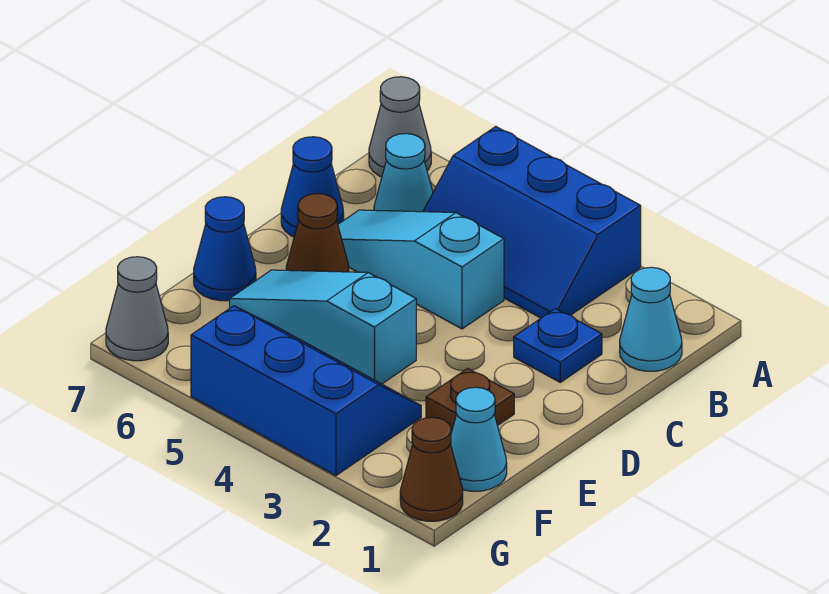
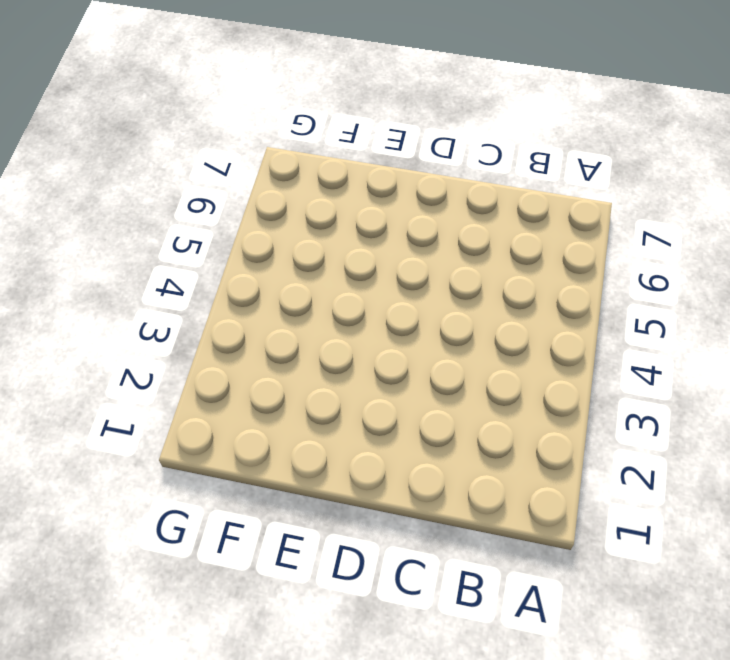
none -> blue slope A3:B5 level 1 top A
none -> grey cone A7 level 1
none -> cyan cone B1 level 1

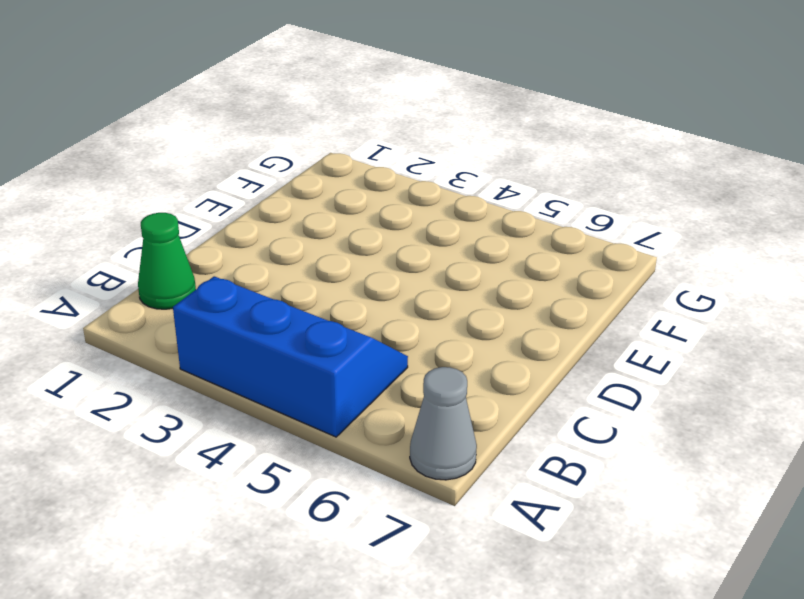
green cone B1 level 1 -> cyan cone B1 level 1
none -> cyan cone B6 level 1
none -> blue plate C2 level 1
none -> cyan slope C4:C6 level 1 top 4

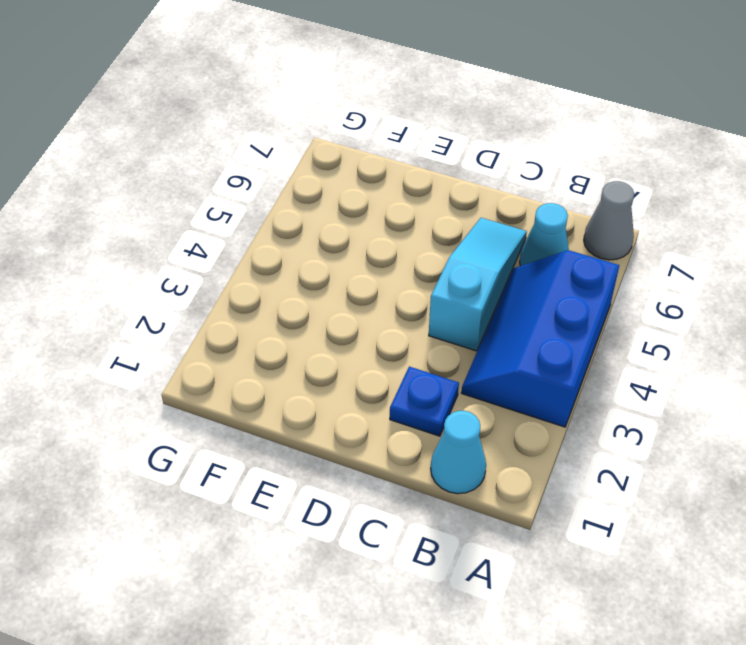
none -> blue cone C7 level 1
none -> brown cone D6 level 1
none -> brown plate E2 level 1

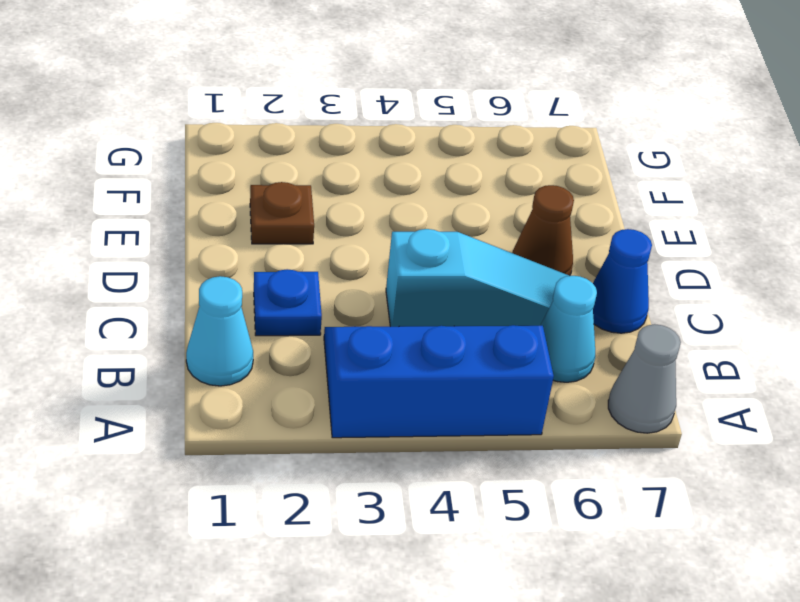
none -> cyan slope E4:E6 level 1 top 4
none -> blue cone E7 level 1
none -> cyan cone F1 level 1

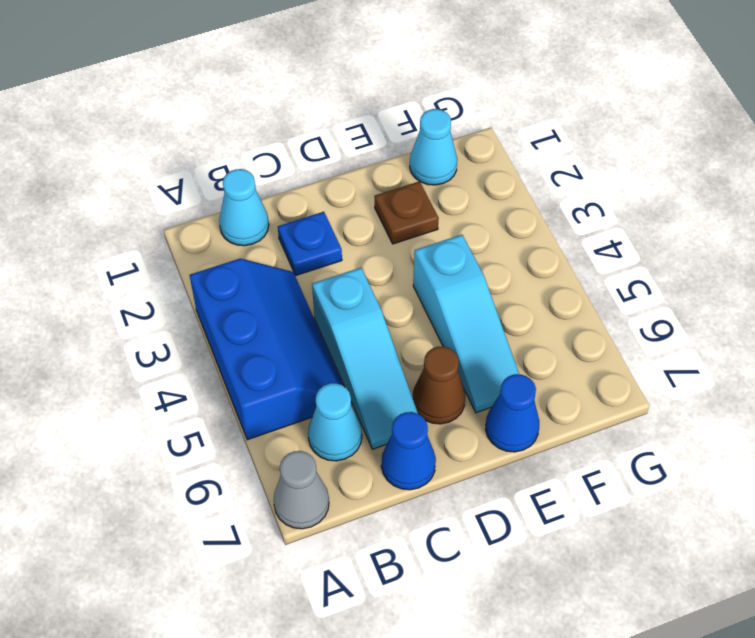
none -> blue slope F3:G5 level 1 top G
none -> brown cone G1 level 1
none -> grey cone G7 level 1

